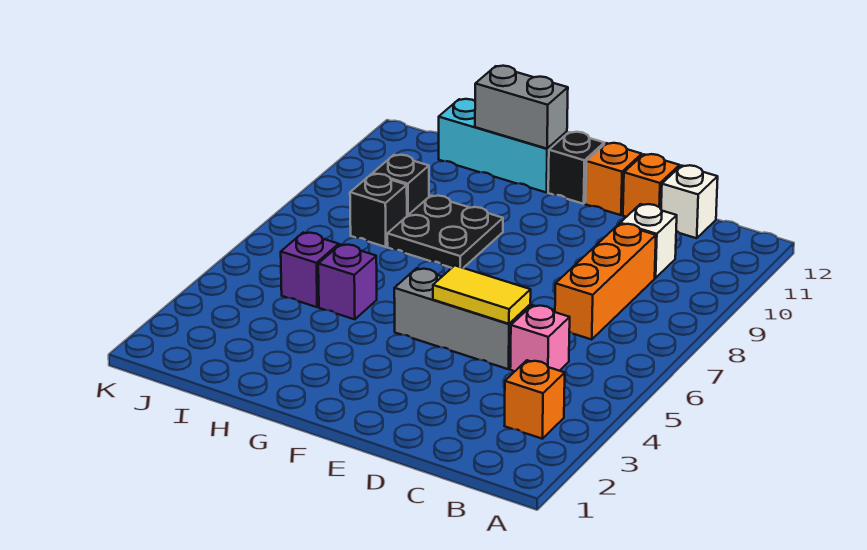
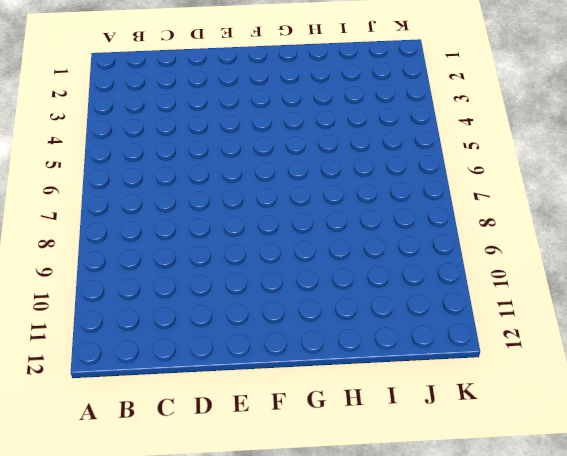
none -> orange brick B3 level 1
none -> pink brick C5 level 1
none -> orange brick C7:C9 level 1

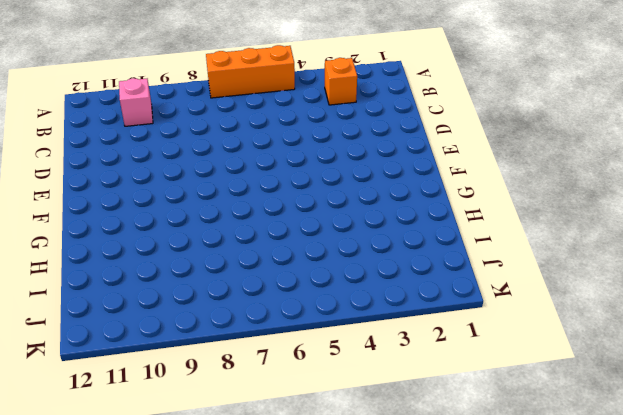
orange brick A5:A7 level 1 -> orange brick C7:C9 level 1
pink brick B10 level 1 -> pink brick C5 level 1
none -> white brick C10 level 1
none -> white brick C12 level 1
none -> grey brick D5:F5 level 1

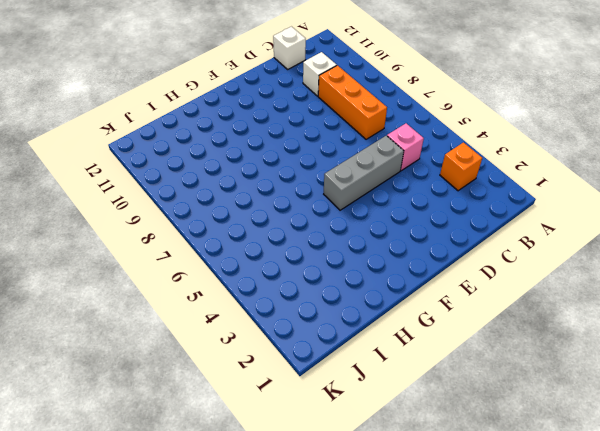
none -> orange brick D12 level 1
none -> orange brick E12 level 1
none -> black brick F12 level 1

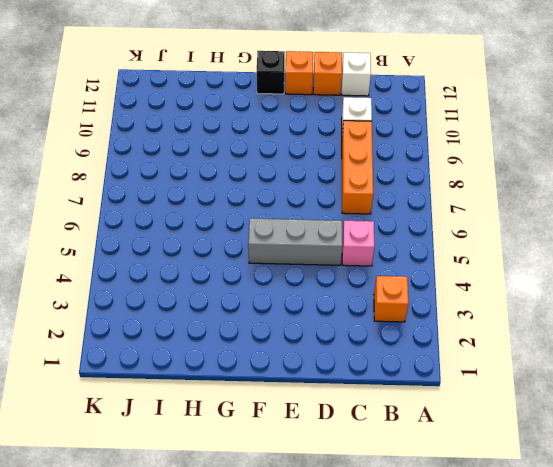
none -> black plate G8:H9 level 1
none -> cyan brick G12:I12 level 1
none -> purple brick H5 level 1

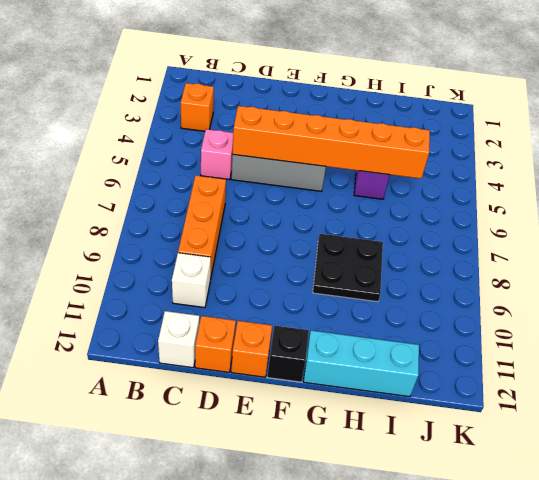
orange brick D5:I5 level 2 -> yellow tile D5:E5 level 2
none -> purple brick I5 level 1
none -> black brick I8 level 1
none -> black brick I9 level 1

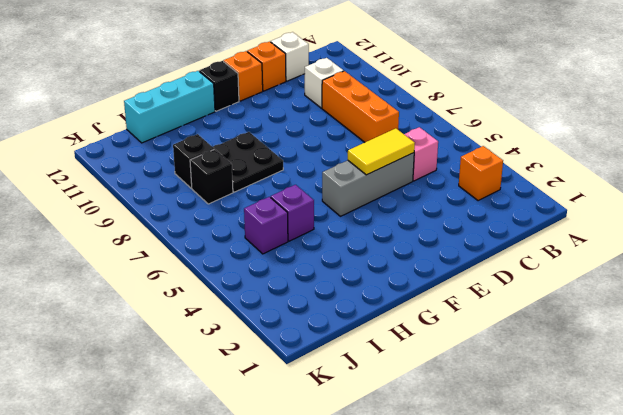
none -> grey brick G12:H12 level 2

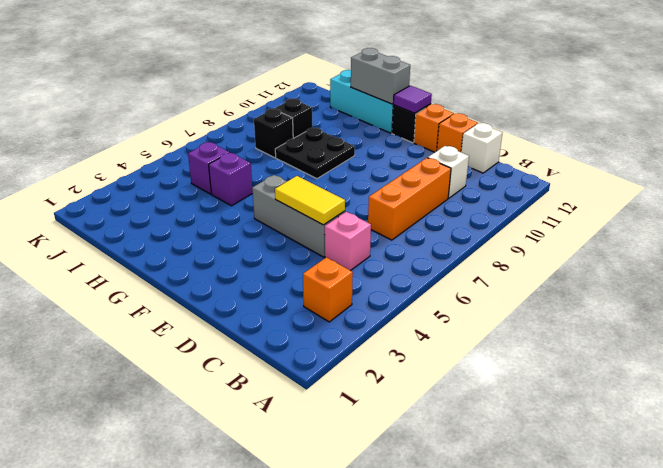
purple tile F12 level 2 -> none

